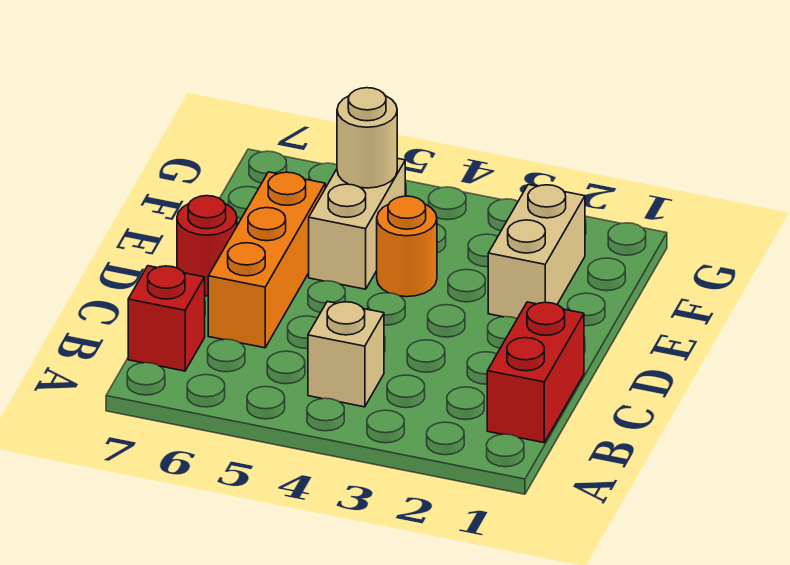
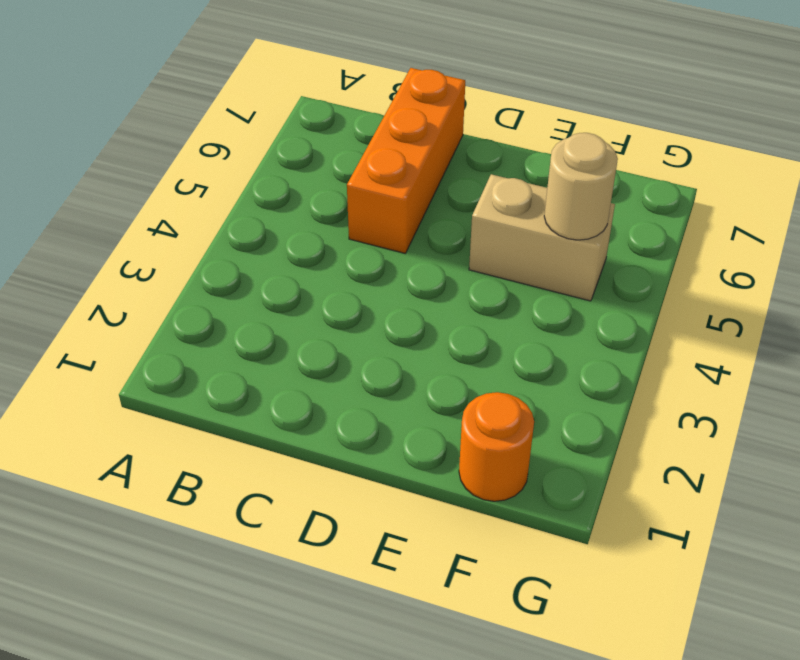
orange brick C5:C7 level 1 -> orange brick C6:E6 level 1
orange round brick F1 level 1 -> orange round brick E4 level 1
none -> red brick B1:C1 level 1
none -> tan brick B4 level 1

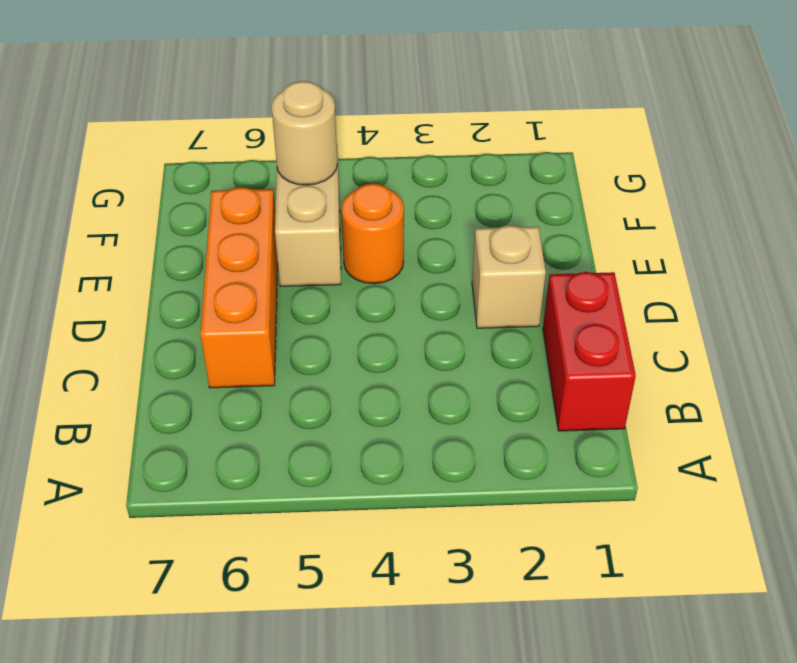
tan brick D2 level 1 -> tan brick B4 level 1
none -> red brick B7 level 1
none -> red round brick D7 level 1

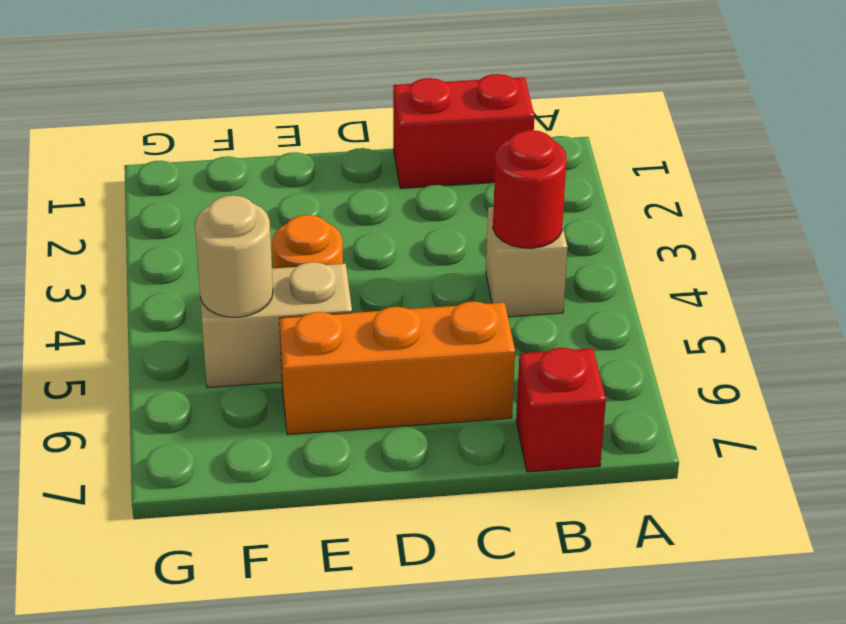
red round brick B4 level 2 -> red round brick D7 level 1
none -> tan brick E2:F2 level 1

